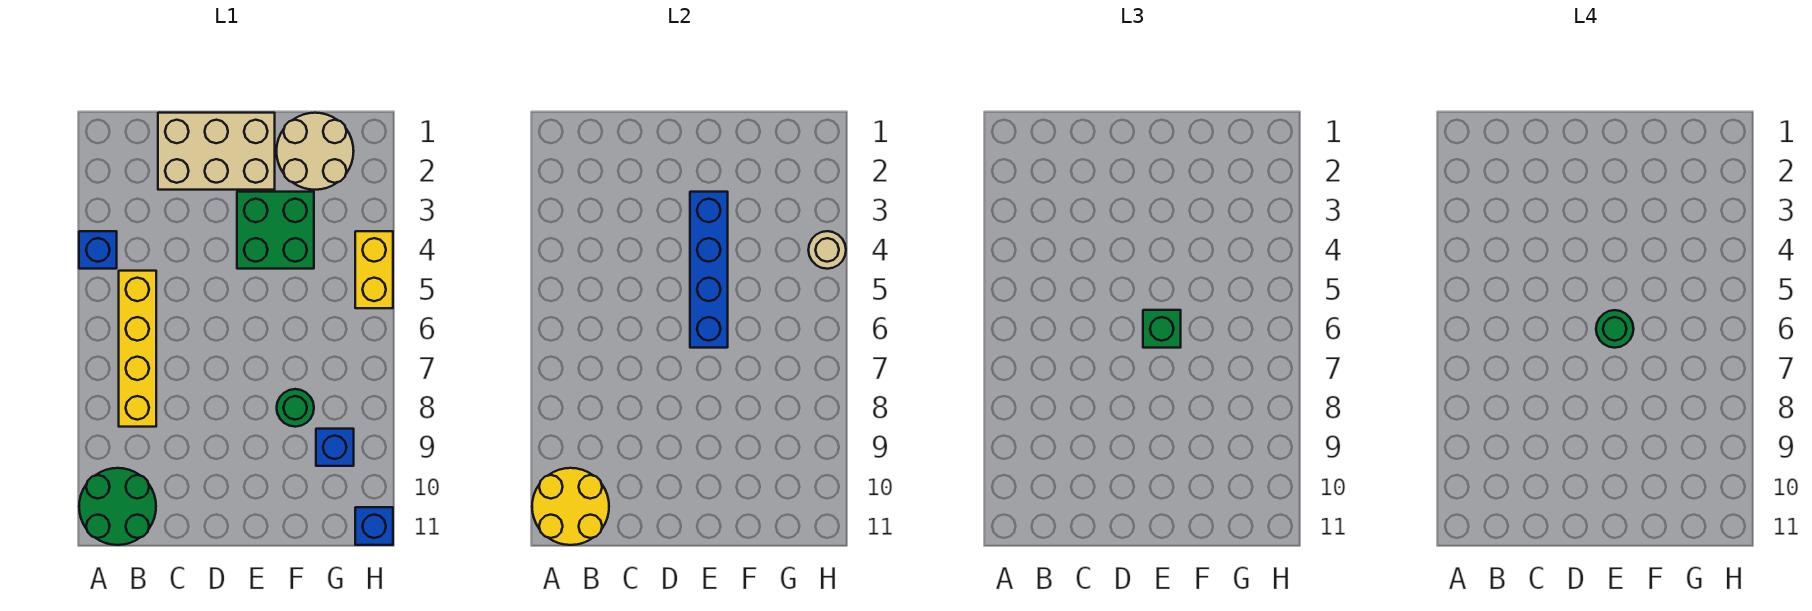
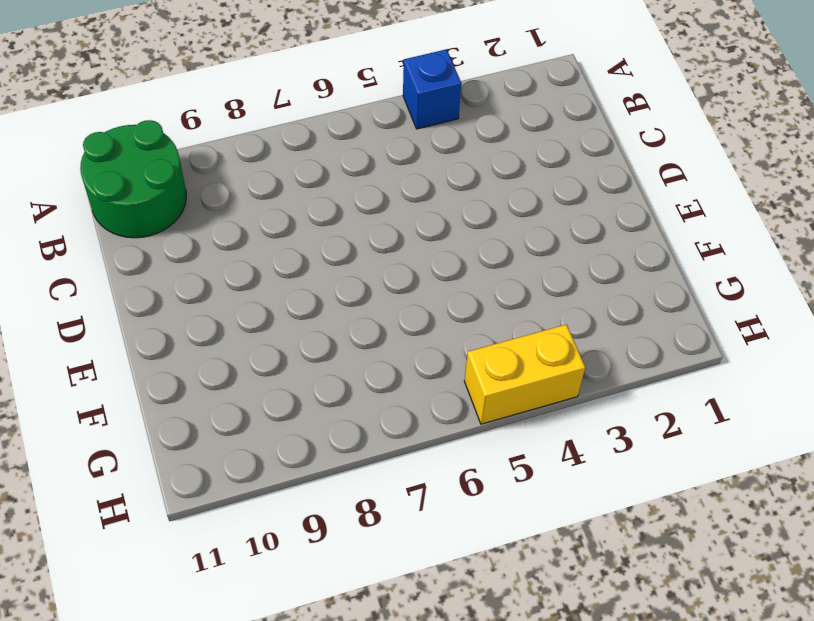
none -> yellow brick B5:B8 level 1
none -> tan brick C1:E2 level 1
none -> green brick E3:F4 level 1

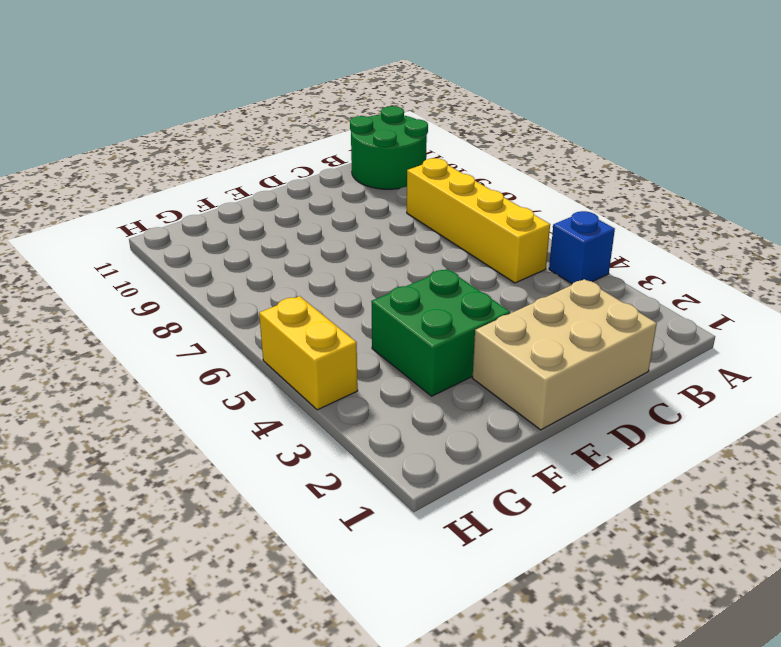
none -> tan round brick F1:G2 level 1
none -> green round brick F8 level 1
none -> blue brick G9 level 1

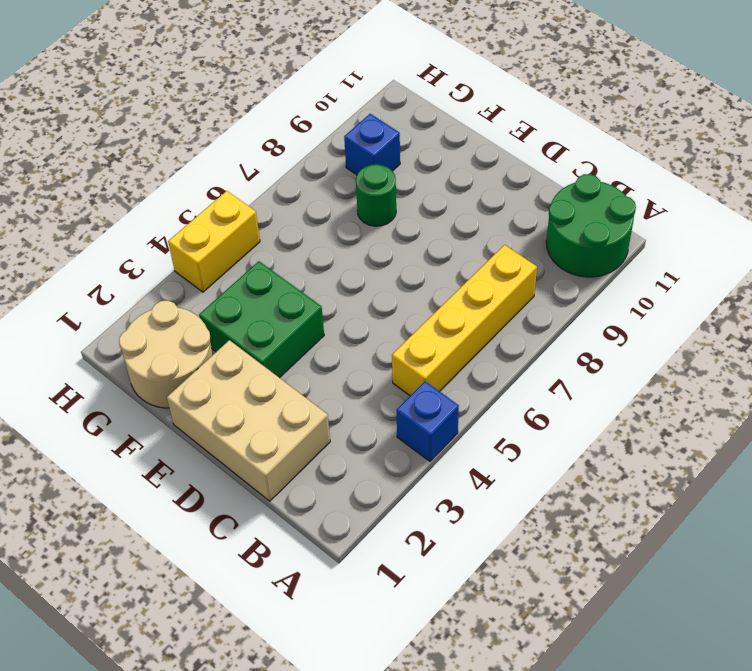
none -> blue brick H11 level 1
none -> yellow round brick A10:B11 level 2
none -> blue brick E3:E6 level 2

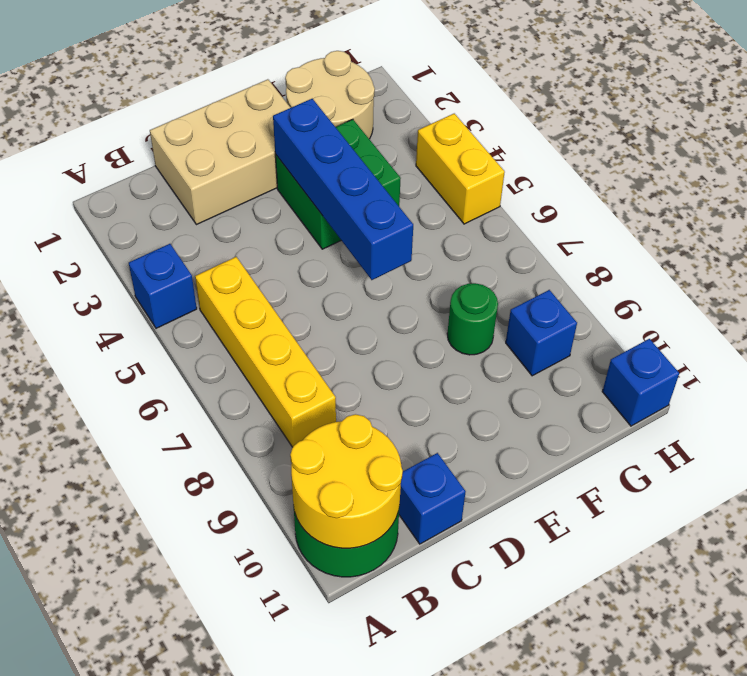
blue brick C11 level 1 -> none
none -> tan round brick H4 level 2
none -> green brick E6 level 3
none -> green round brick E6 level 4

